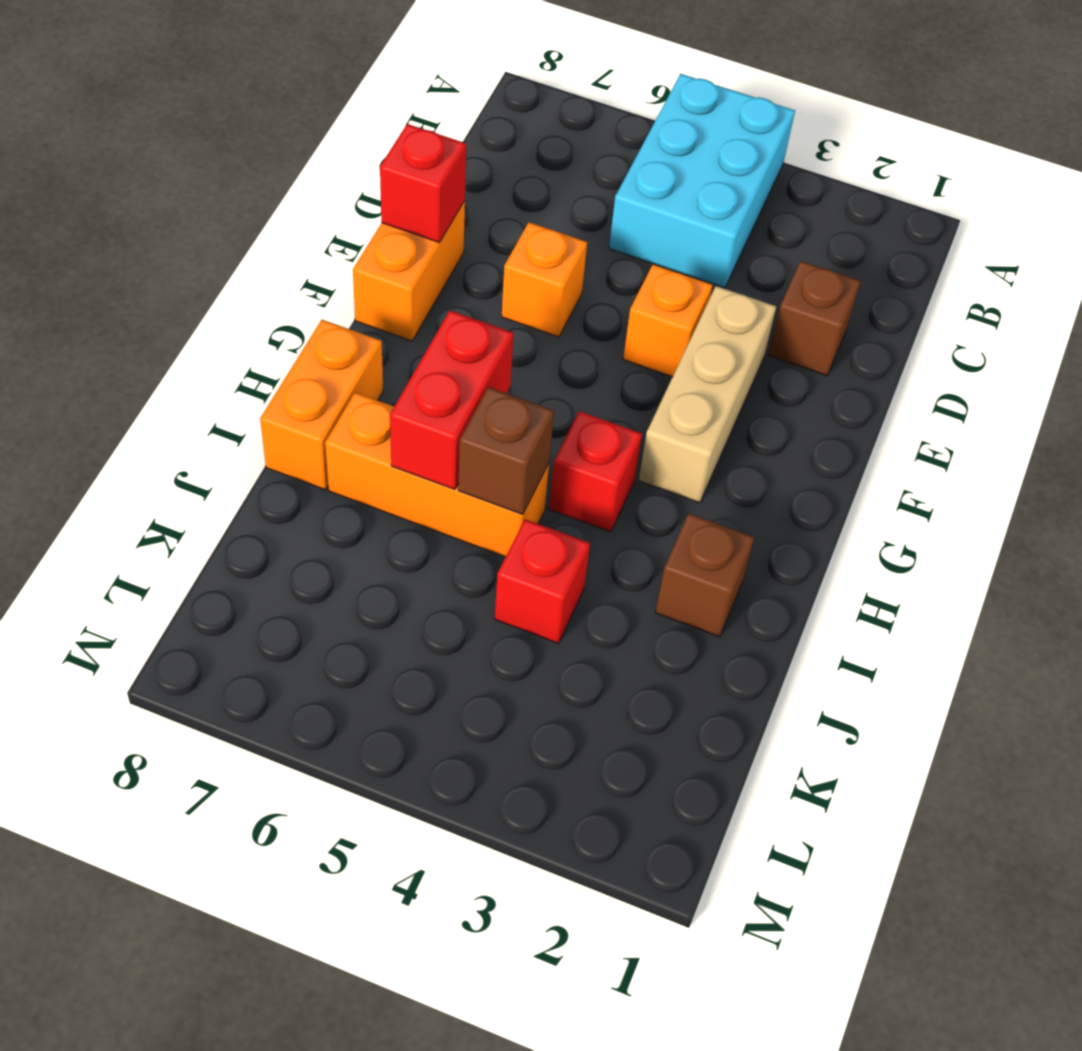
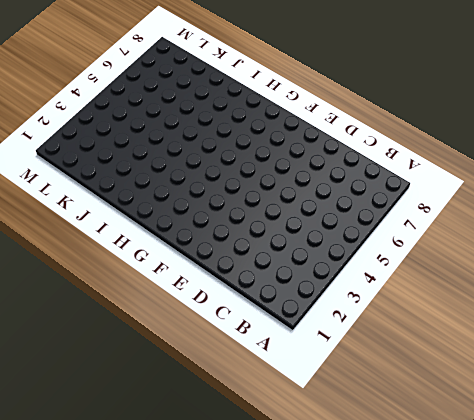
none -> cyan brick A4:C5 level 1
none -> brown brick D2 level 1
none -> tan brick E3:G3 level 1

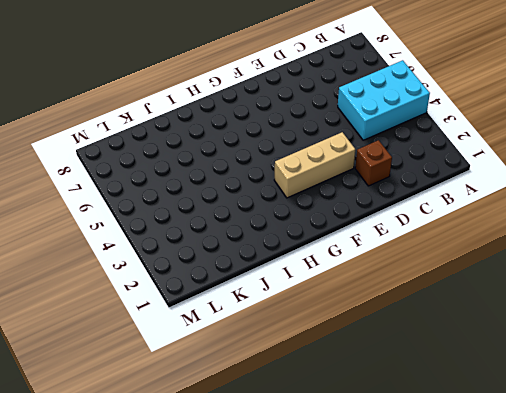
none -> orange brick E4 level 1
none -> orange brick E6 level 1
none -> orange brick E8:F8 level 1

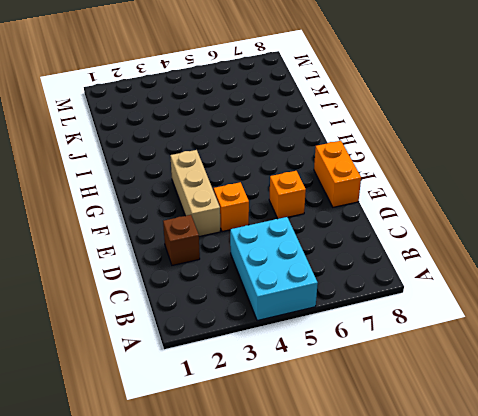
none -> red brick H4 level 1
none -> orange brick H8:I8 level 1
none -> brown brick I2 level 1

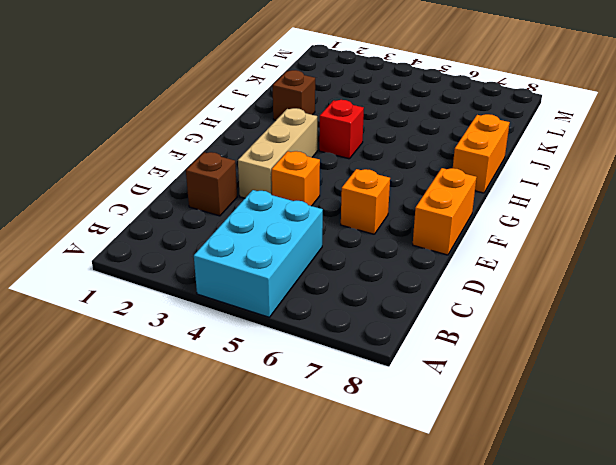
none -> orange brick I5:I7 level 1
none -> red brick J4 level 1
none -> red brick E8 level 2

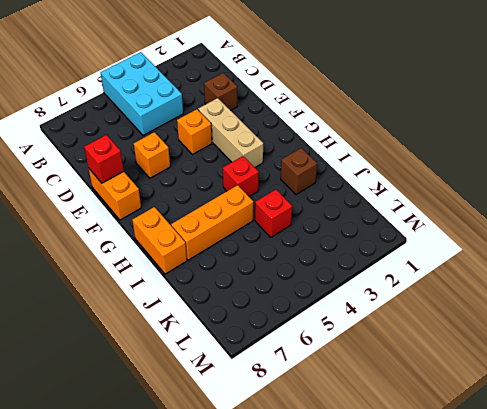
none -> red brick H6:I6 level 2
none -> brown brick I5 level 2

